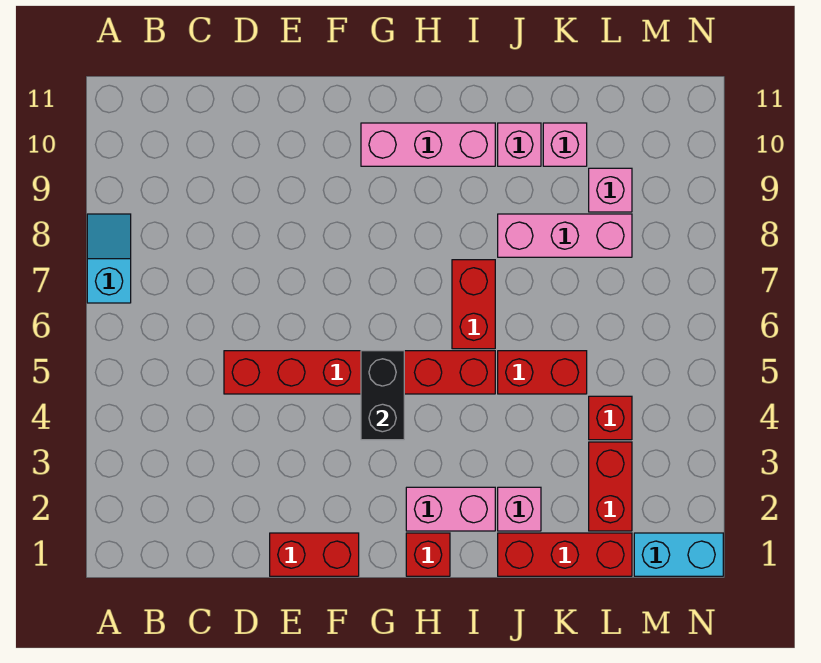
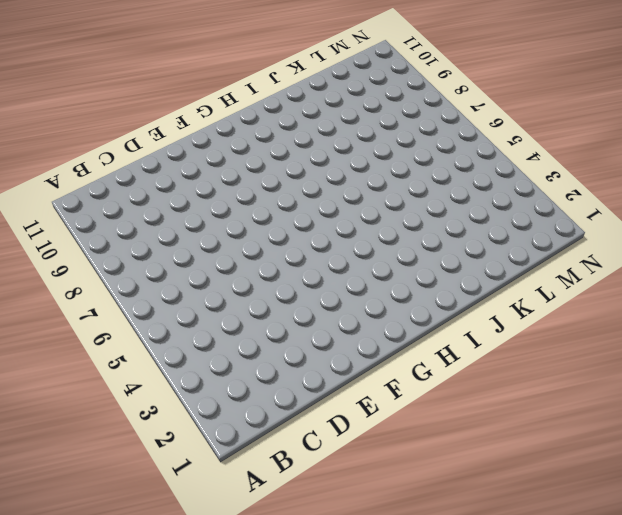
none -> cyan slope A7:A8 level 1 top 7
none -> red brick D5:I5 level 1
none -> red brick E1:F1 level 1

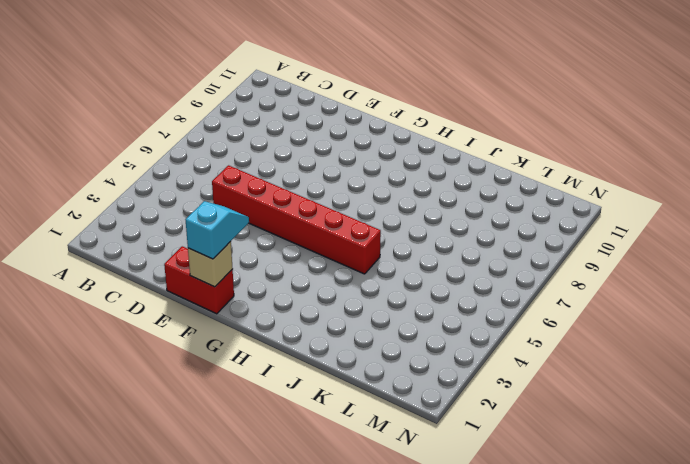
tan brick F1 level 2 -> none
cyan slope F1:F2 level 3 top 1 -> cyan slope A7:A8 level 1 top 7
none -> pink brick G10:I10 level 1
none -> red brick H1 level 1
none -> pink brick H2:I2 level 1

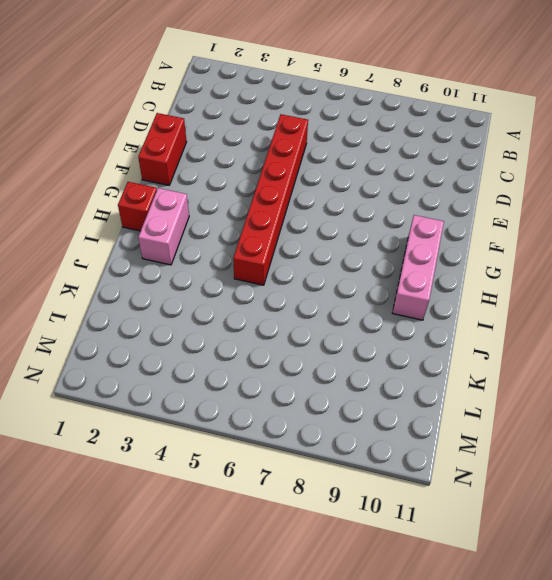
none -> cyan slope A7:A8 level 1 top 7
none -> red brick I6:I7 level 1
none -> red brick J1:L1 level 1

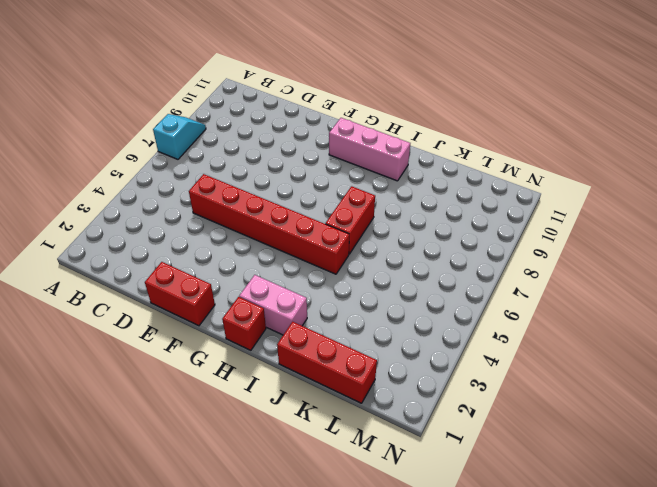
none -> pink brick J2 level 1
none -> red brick J5:K5 level 1
none -> pink brick J8:L8 level 1

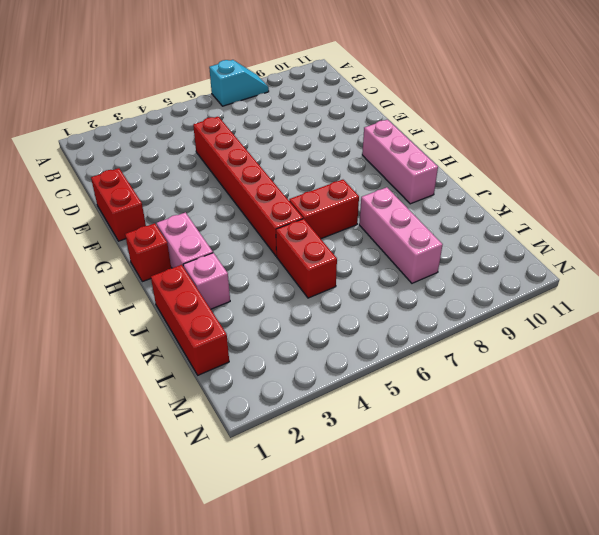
none -> pink brick J10 level 1
none -> pink brick K10 level 1
none -> red brick L2:L3 level 1

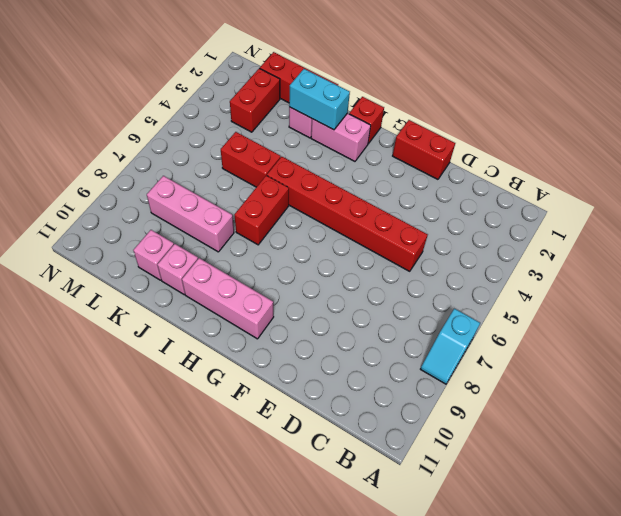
cyan brick I2:J2 level 2 -> cyan brick M1:N1 level 1
none -> red brick L4 level 1
none -> pink brick L9 level 1
none -> black brick G4:G5 level 2

